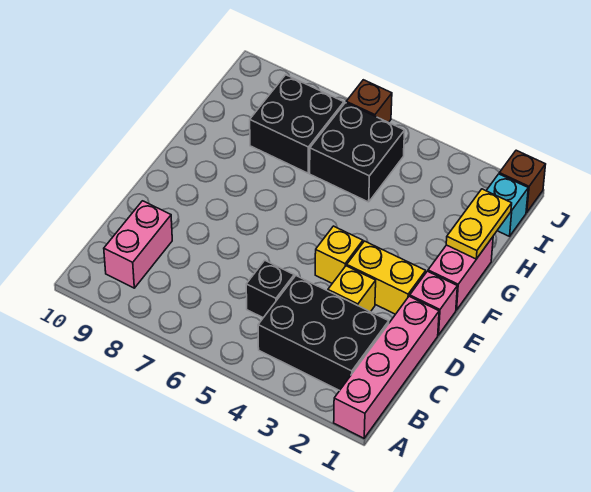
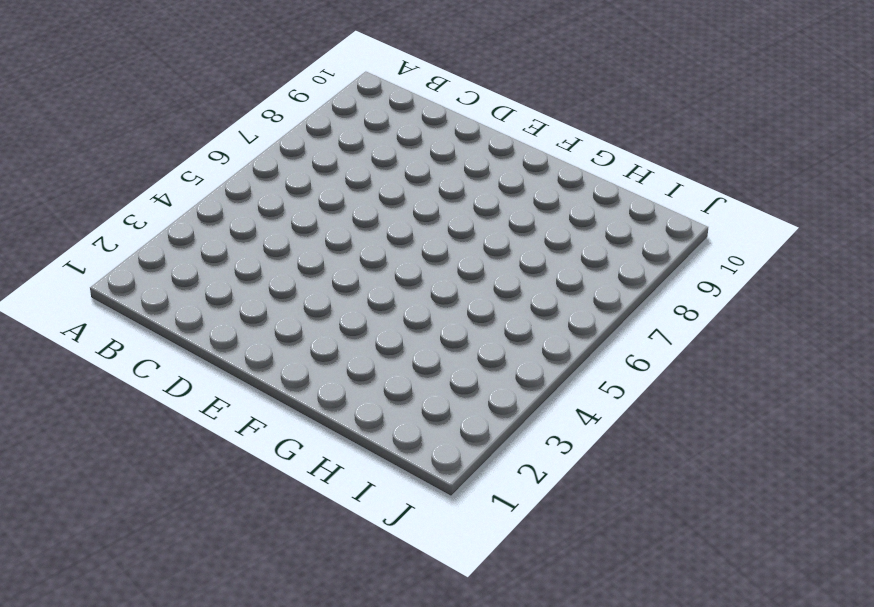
none -> pink brick A1:D1 level 1
none -> black brick B2:C4 level 1
none -> pink brick B9:C9 level 1

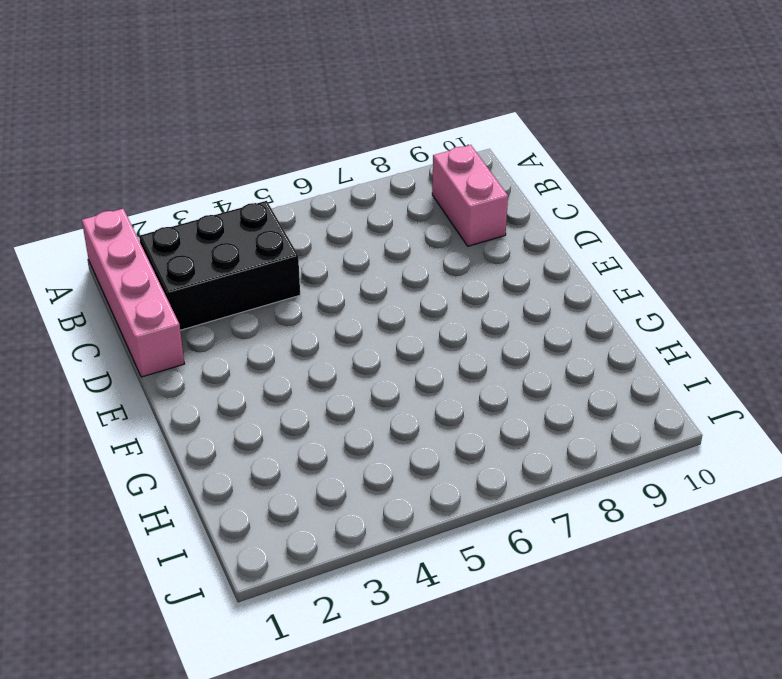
none -> black brick C5 level 1
none -> yellow brick D3 level 1
none -> pink brick E1 level 1

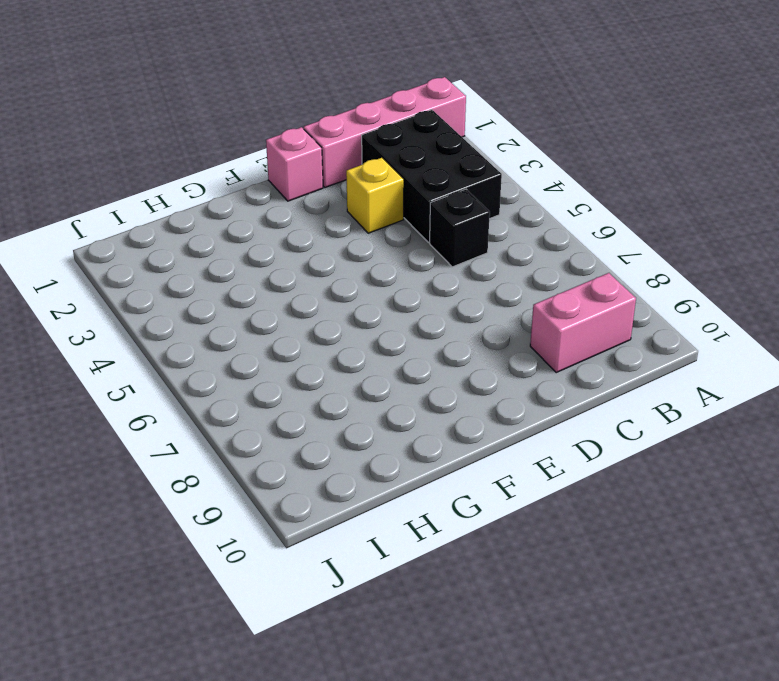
none -> yellow brick E2:E3 level 1
none -> yellow brick E4 level 1
none -> pink brick F1:G1 level 1

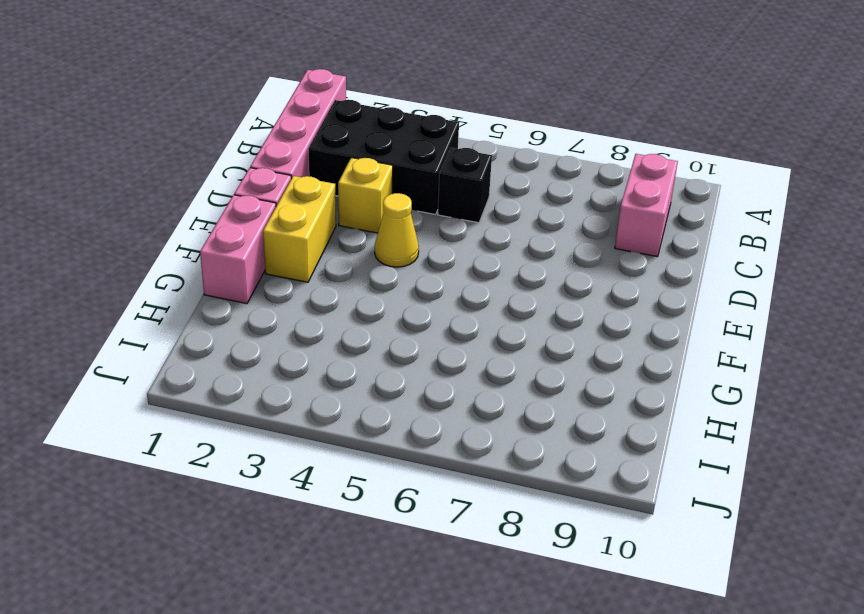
yellow brick E2:F2 level 1 -> yellow brick E2:E3 level 1
yellow cone E4 level 1 -> yellow brick E4 level 1
none -> black brick H5:I6 level 1
none -> black brick H7:I8 level 1
none -> cyan brick I1 level 1

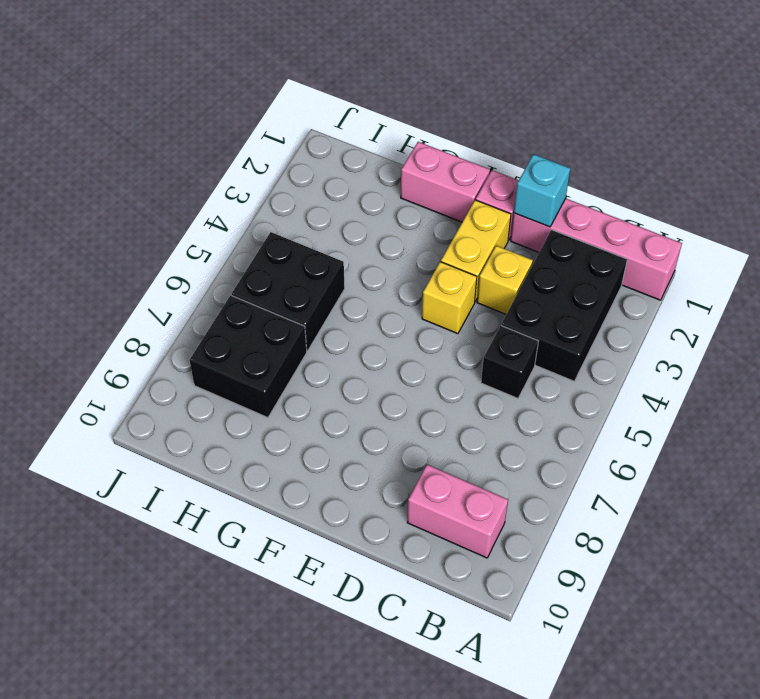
cyan brick D1 level 2 -> cyan brick I1 level 1
none -> brown brick J1 level 1
none -> brown brick J6 level 1
none -> yellow plate G1:H1 level 2

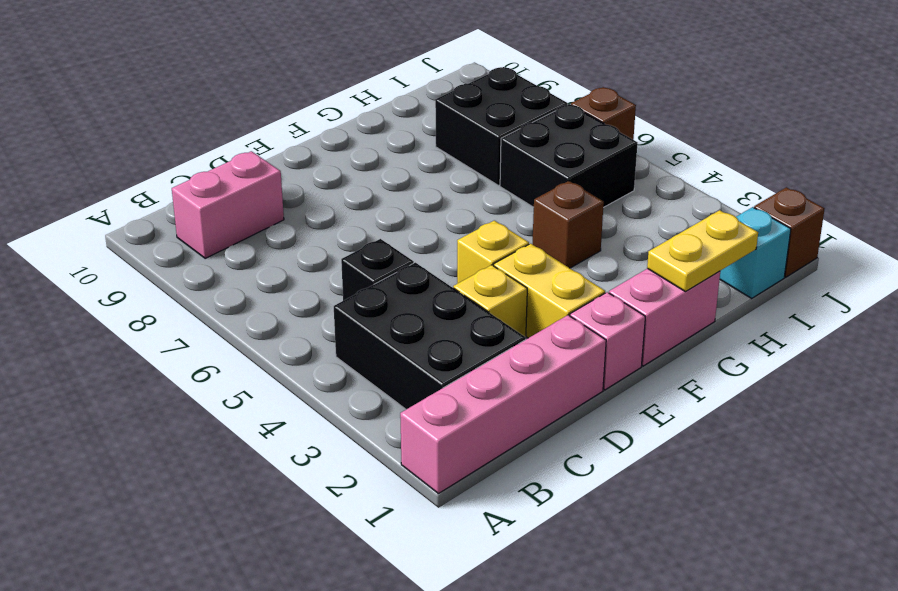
brown brick G4 level 1 -> none

